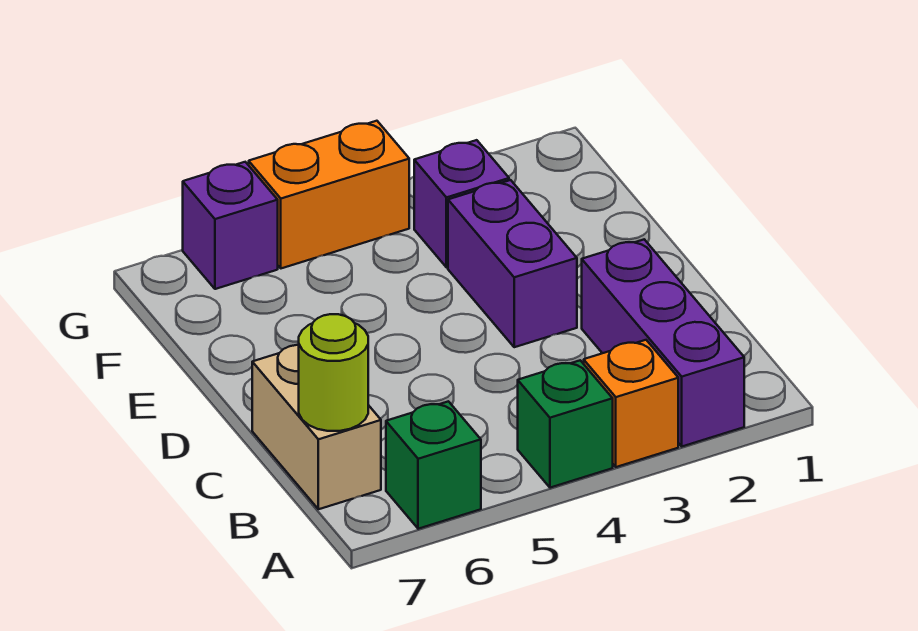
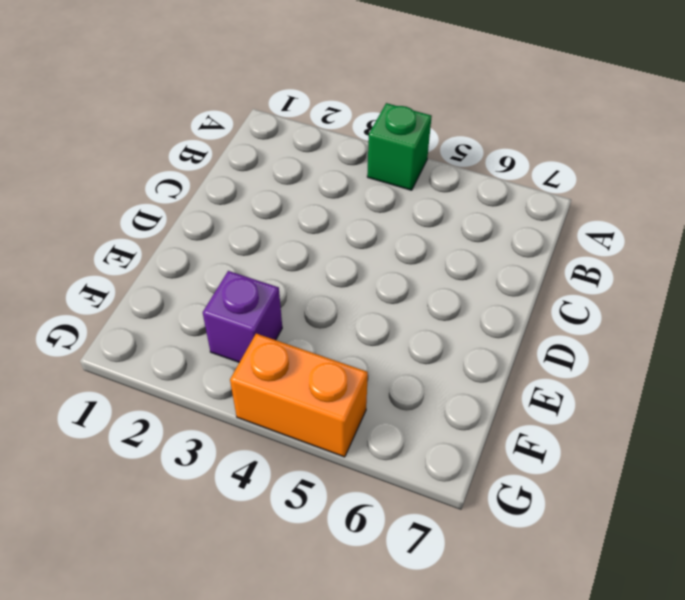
none -> purple brick A2:C2 level 1
none -> orange brick A3 level 1

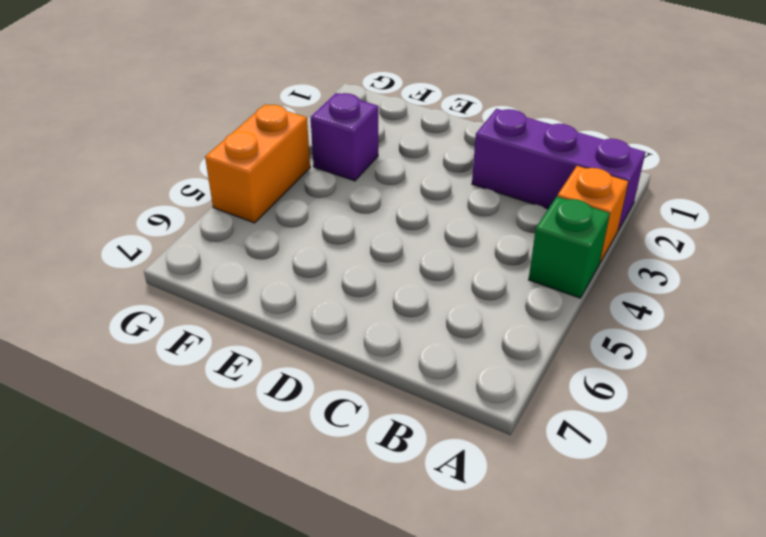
none -> green brick A6 level 1
none -> tan brick B7:C7 level 1

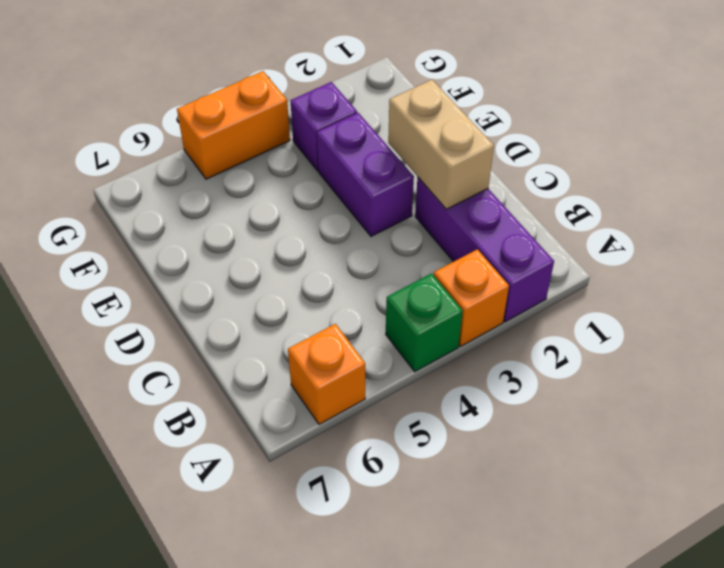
orange brick A6 level 1 -> green brick A6 level 1
tan brick C2:D2 level 2 -> tan brick B7:C7 level 1
none -> purple brick G6 level 1
none -> lime round brick B7 level 2

